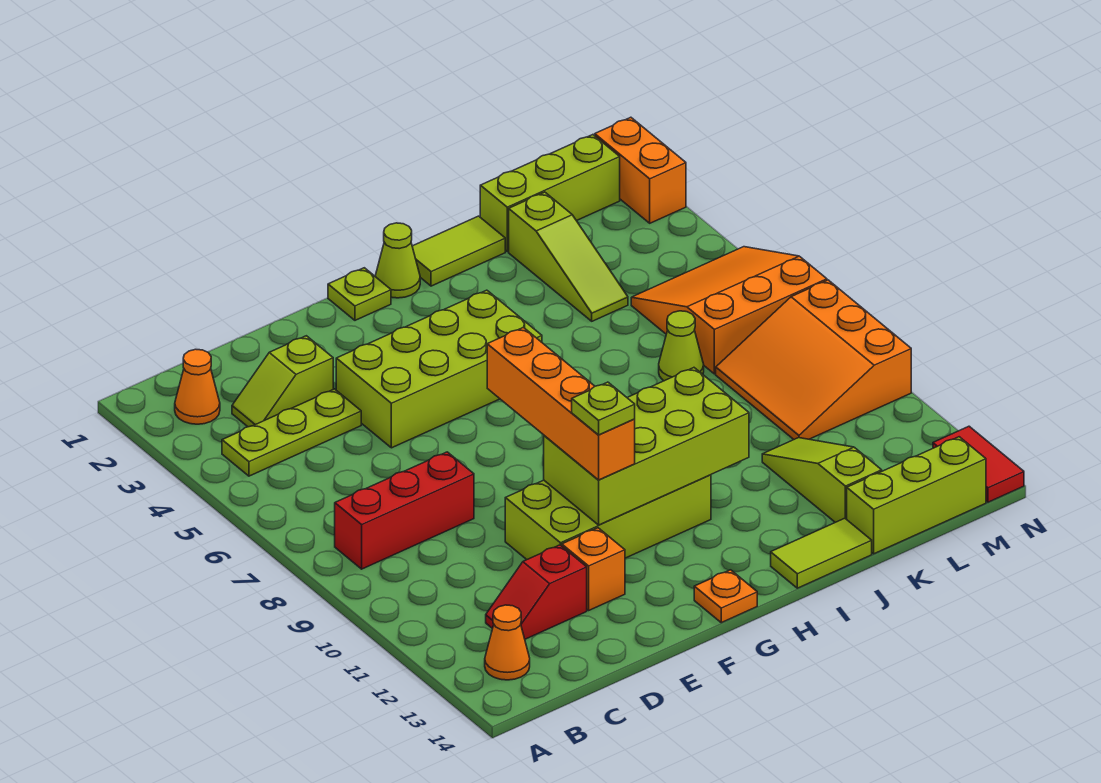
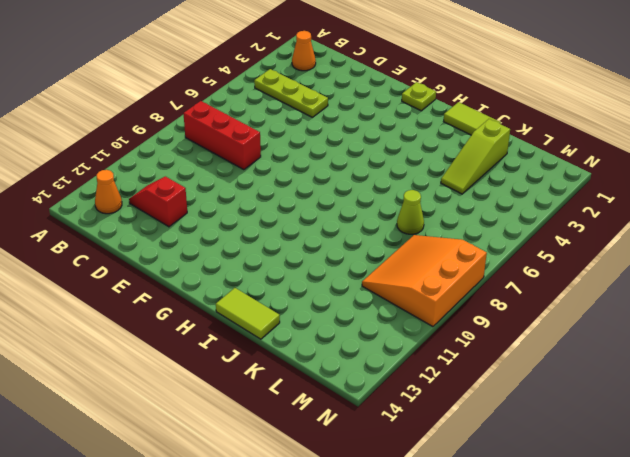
none -> lime slope C3:D3 level 1 top D
none -> lime brick E4:H5 level 1
none -> lime brick E10:H11 level 1

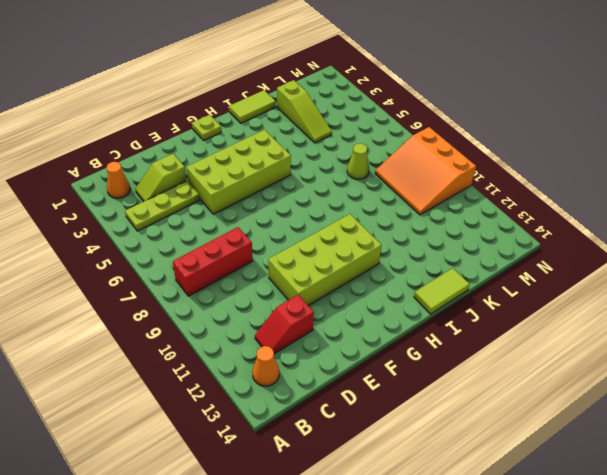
none -> orange brick E12 level 1
none -> orange plate G14 level 1
none -> lime cone H1 level 1

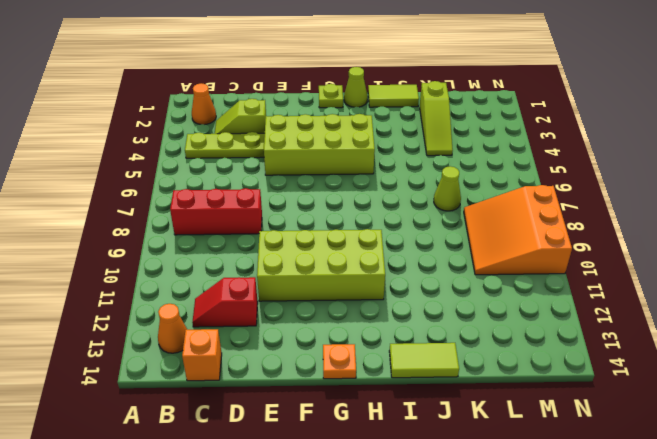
orange brick C14 level 1 -> orange brick E12 level 1
none -> lime brick K1:M1 level 1
none -> lime slope K11:K13 level 1 top 13
none -> lime brick K14:M14 level 1

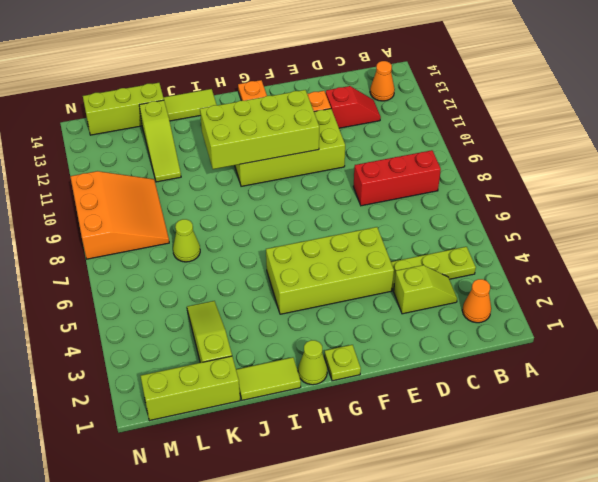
none -> orange slope L5:N7 level 1 top 7
none -> orange brick N1:N2 level 1
none -> red tile N13:N14 level 1

